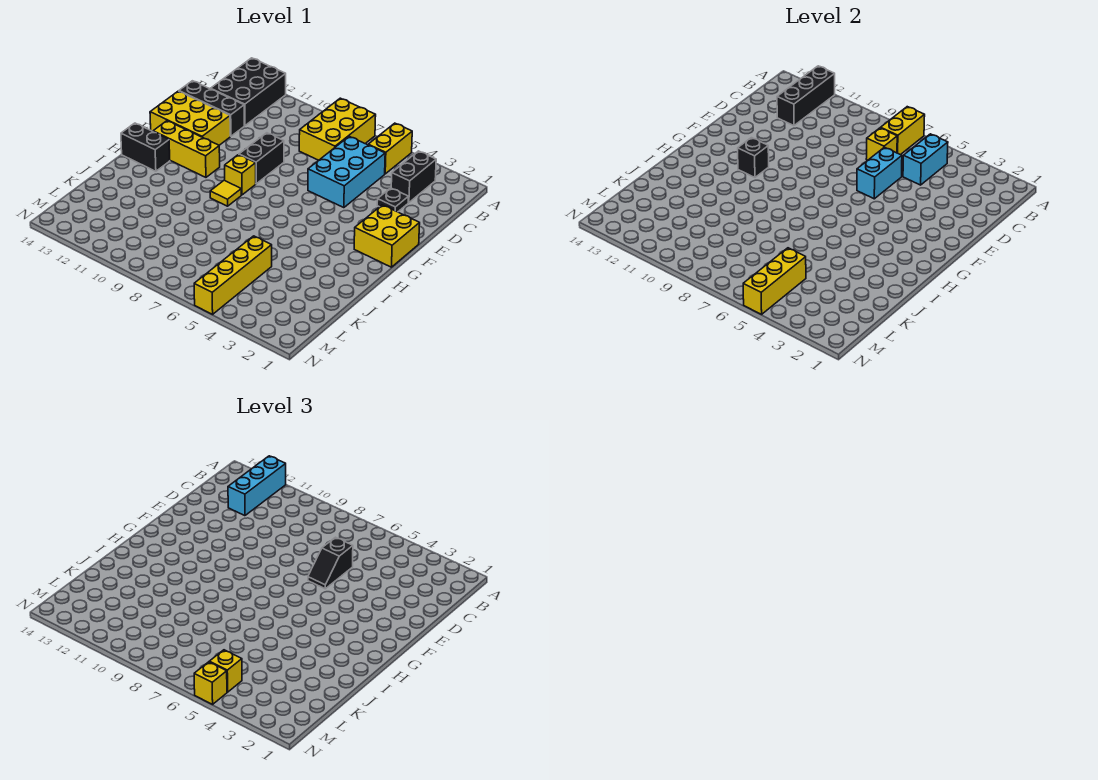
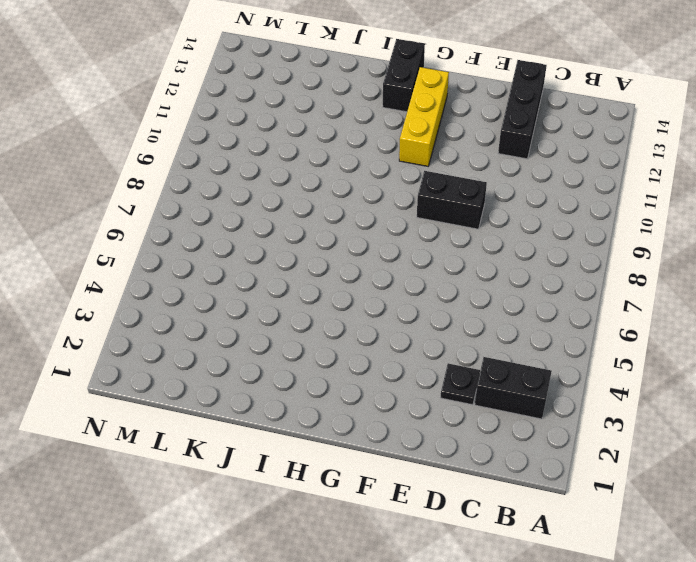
none -> yellow brick A5:B5 level 1
none -> yellow brick A7:C8 level 1
none -> black brick A12:C13 level 1

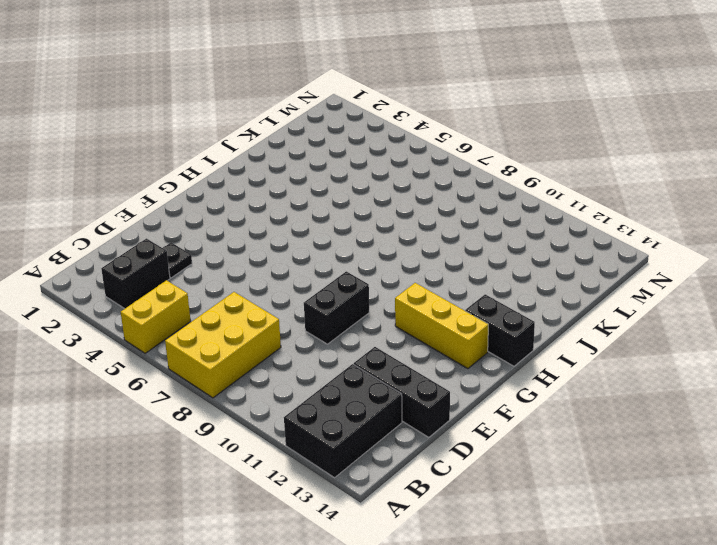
none -> cyan brick C5:E6 level 1
none -> yellow brick E12:F14 level 1
none -> yellow brick F1:G2 level 1

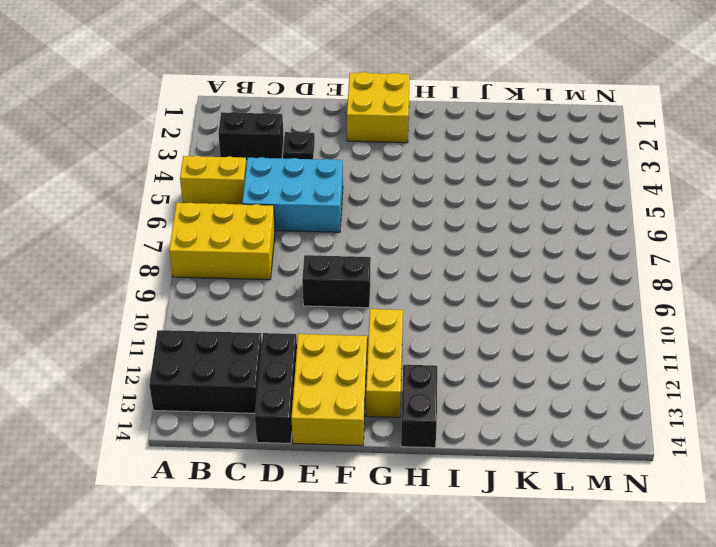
none -> yellow brick G9 level 1
none -> yellow tile H9 level 1
none -> yellow brick K5:N5 level 1

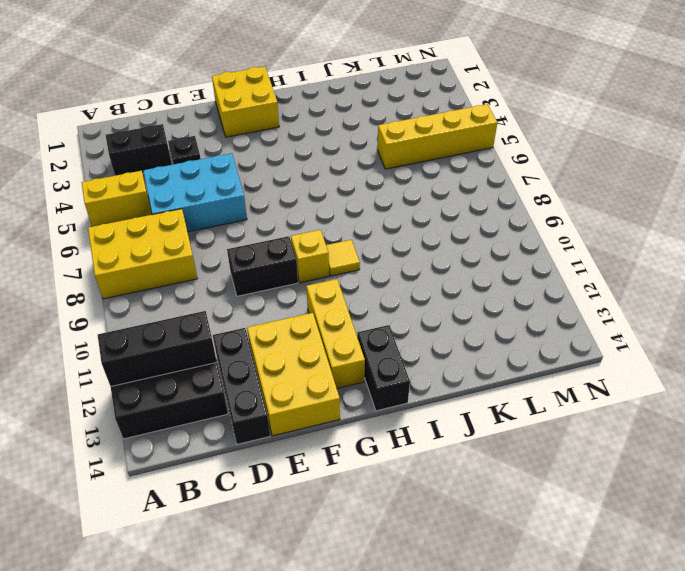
none -> yellow brick A7:B7 level 2
none -> cyan brick B5:C5 level 2
none -> yellow brick C7 level 2

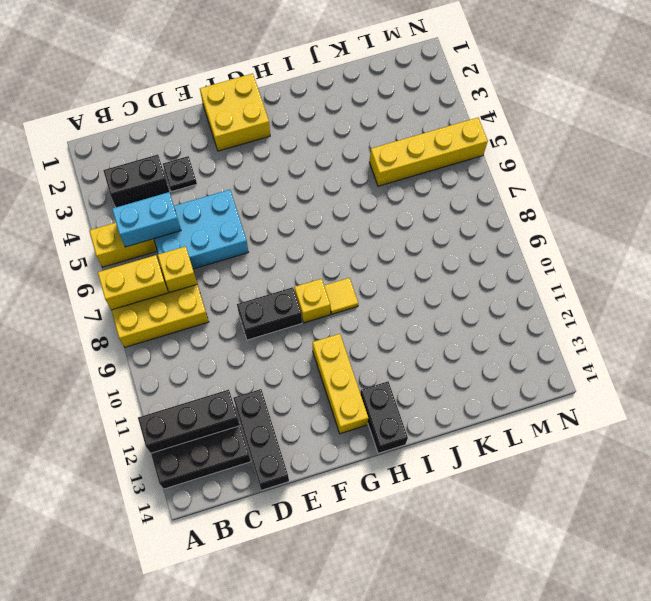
none -> yellow brick E12:F14 level 1
none -> cyan brick D6:E6 level 2
none -> black brick G11 level 2

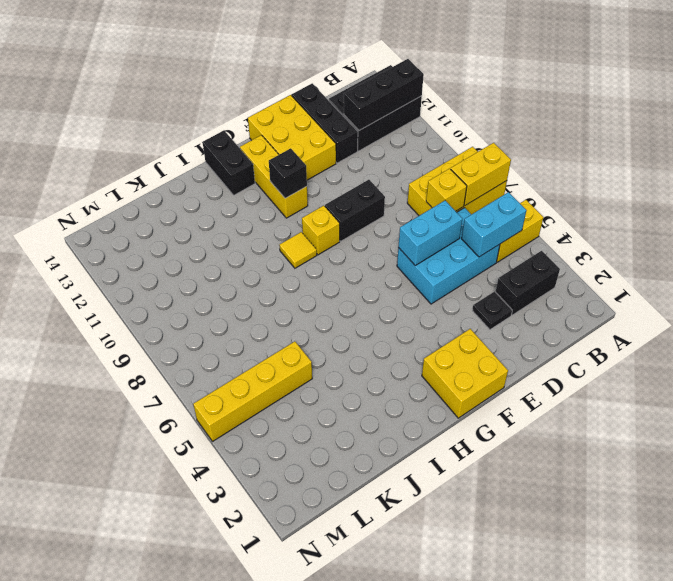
none -> yellow brick L5:N5 level 2
none -> cyan brick A12:C12 level 3
none -> black slope D6:E6 level 3 top D

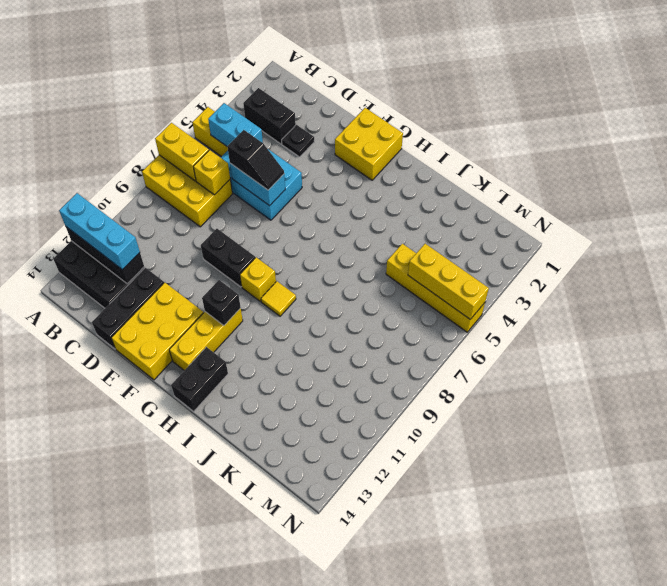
none -> yellow brick M5 level 3
none -> yellow brick N5 level 3

